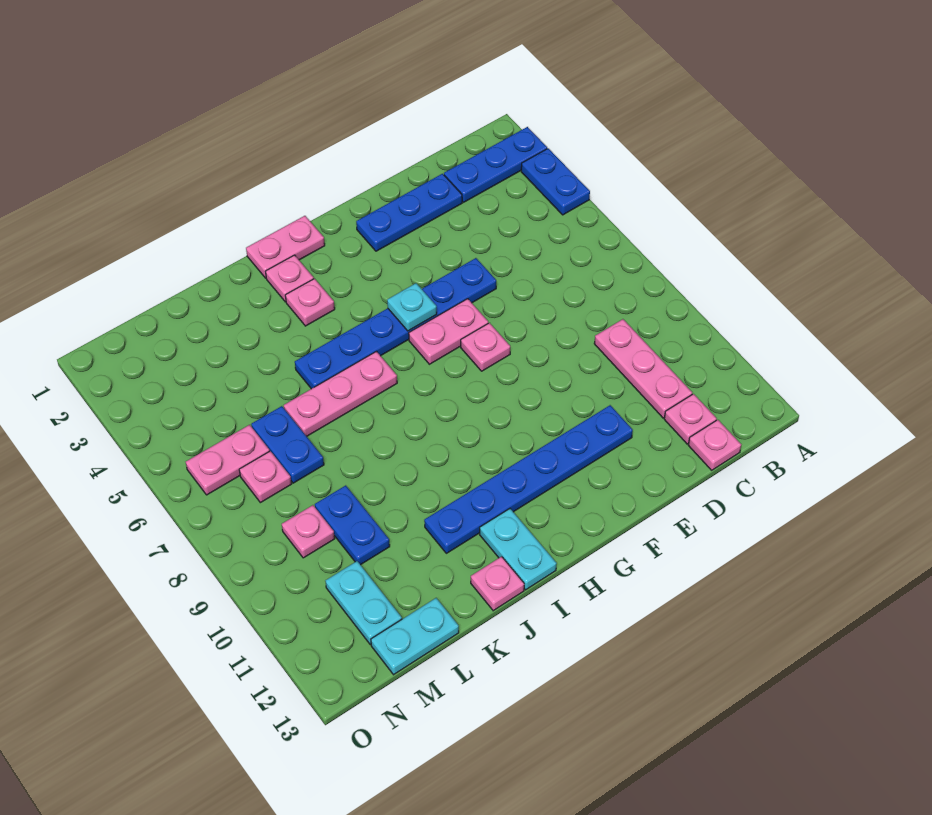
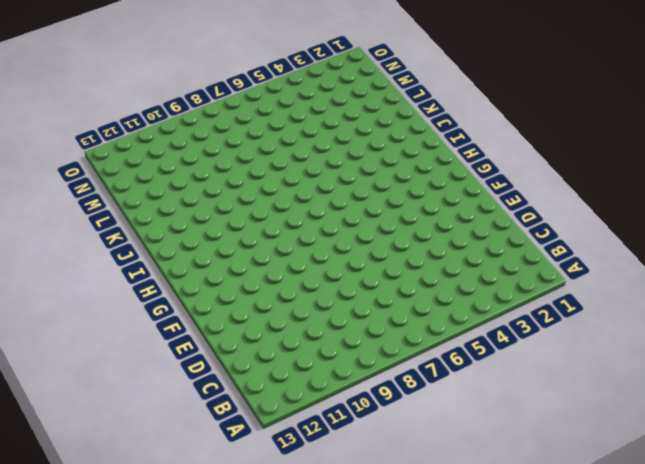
none -> blue plate A2:C2 level 1
none -> blue plate A3:A4 level 1
none -> pink plate C9:C11 level 1

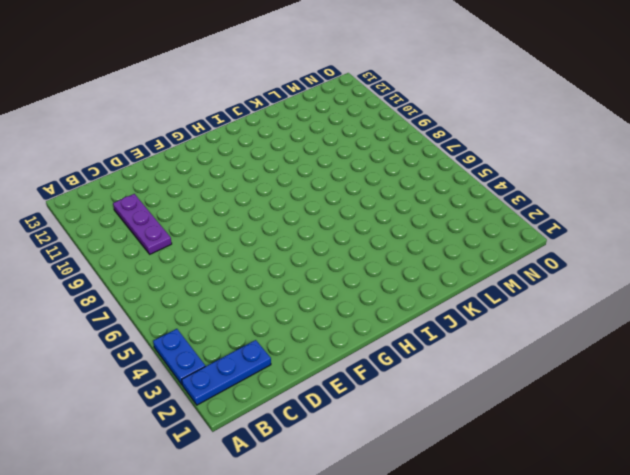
purple plate C9:C11 level 1 -> pink plate C9:C11 level 1
none -> pink plate C12 level 1
none -> pink plate C13 level 1
none -> blue plate D2:F2 level 1

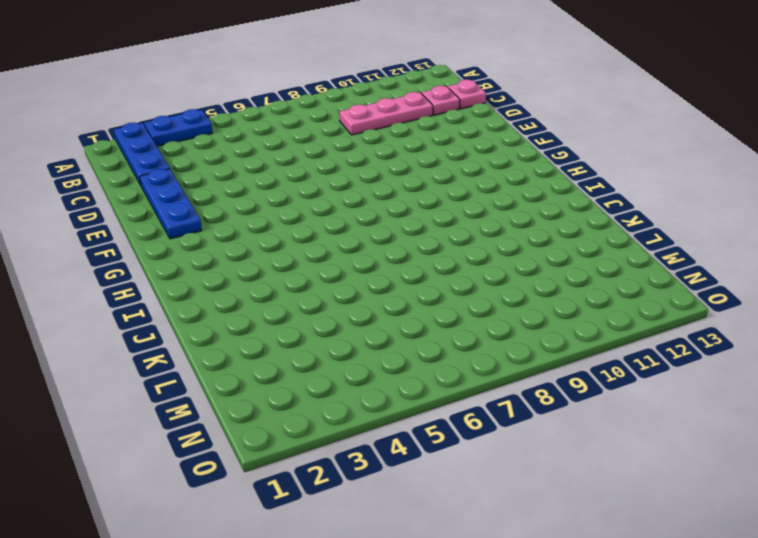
none -> blue plate E5:J5 level 1
none -> blue plate E11:J11 level 1
none -> pink plate F6:G6 level 1

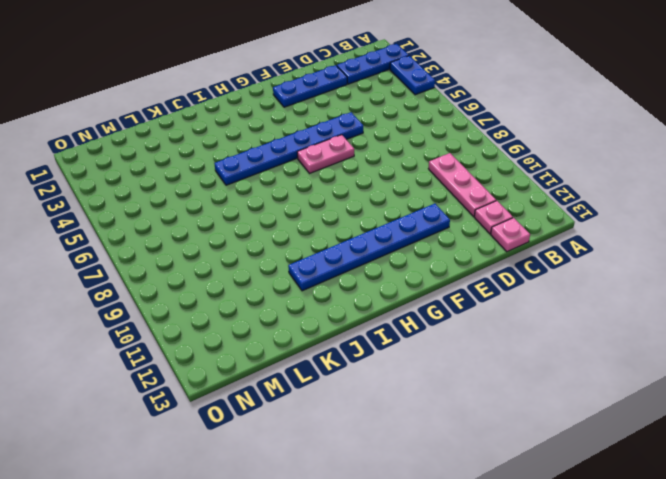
none -> pink plate F7 level 1
none -> pink plate H1:I1 level 1
none -> pink plate I2 level 1

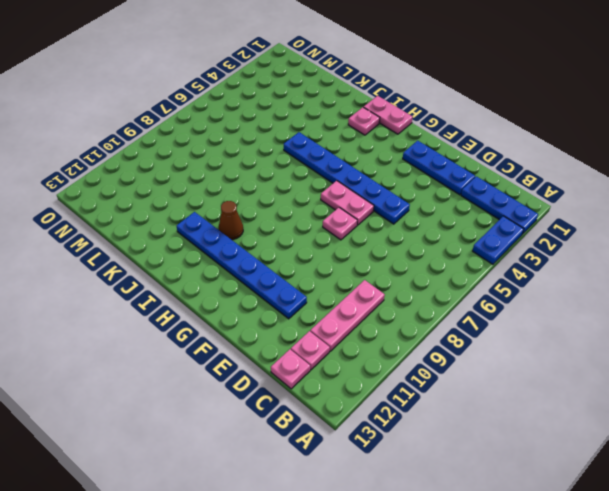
brown cone I10 level 1 -> none
none -> pink plate I3 level 1
none -> pink plate I6:K6 level 1
none -> cyan plate I12:I13 level 1

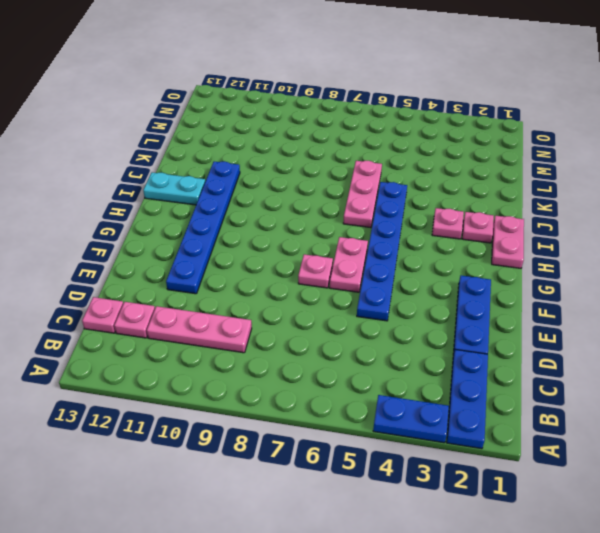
none -> pink plate J13 level 1
none -> blue plate L6:L7 level 1
none -> blue plate L9:L10 level 1

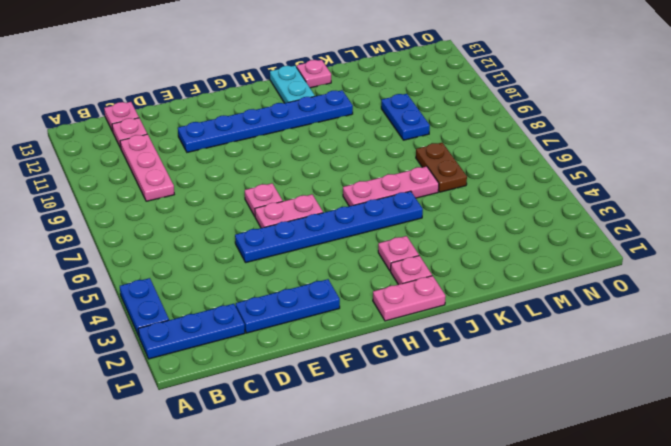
brown plate L6:L7 level 1 -> blue plate L6:L7 level 1
none -> cyan plate L13:M13 level 1
none -> pink plate M6:N6 level 1
none -> pink plate M7 level 1

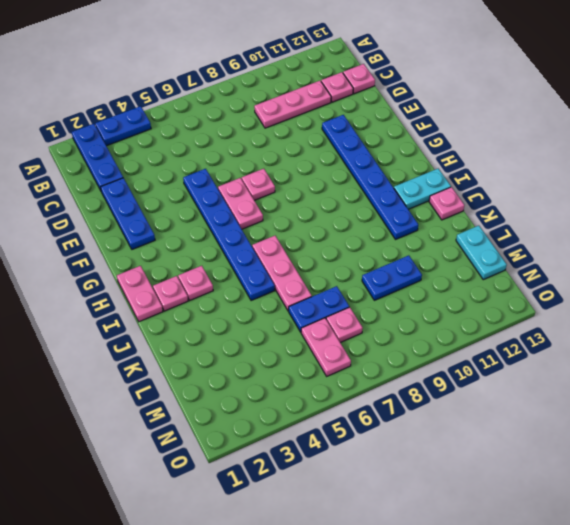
none -> pink plate M9 level 1
none -> cyan plate M11:M12 level 1
none -> cyan plate G5 level 2

